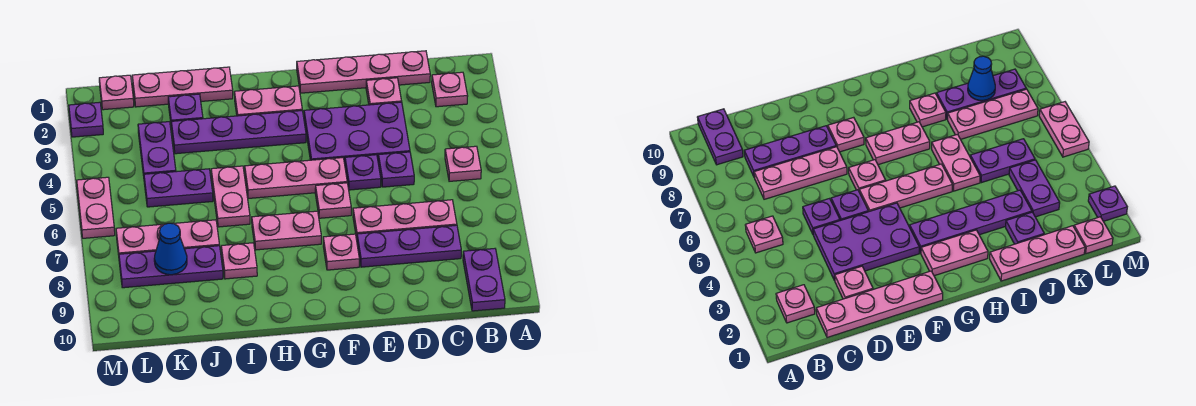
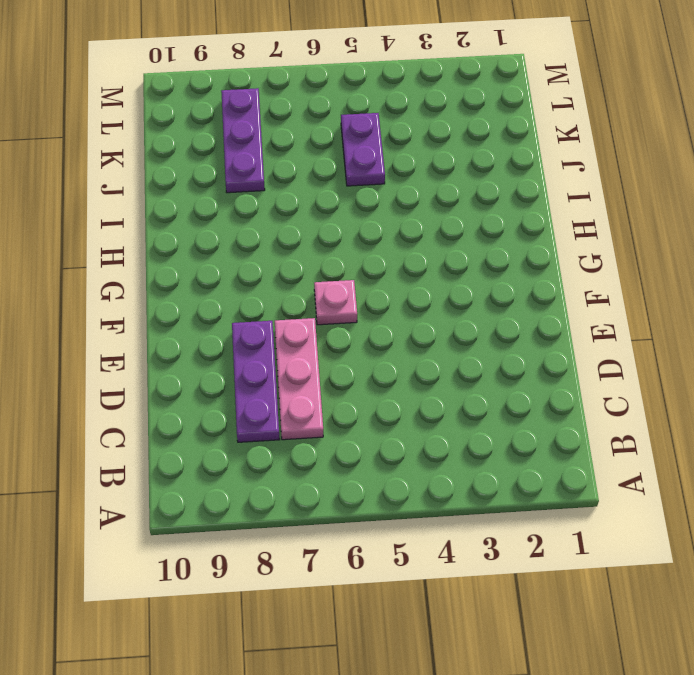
none -> pink plate B2 level 1
none -> pink plate B5 level 1
none -> purple plate B9:B10 level 1

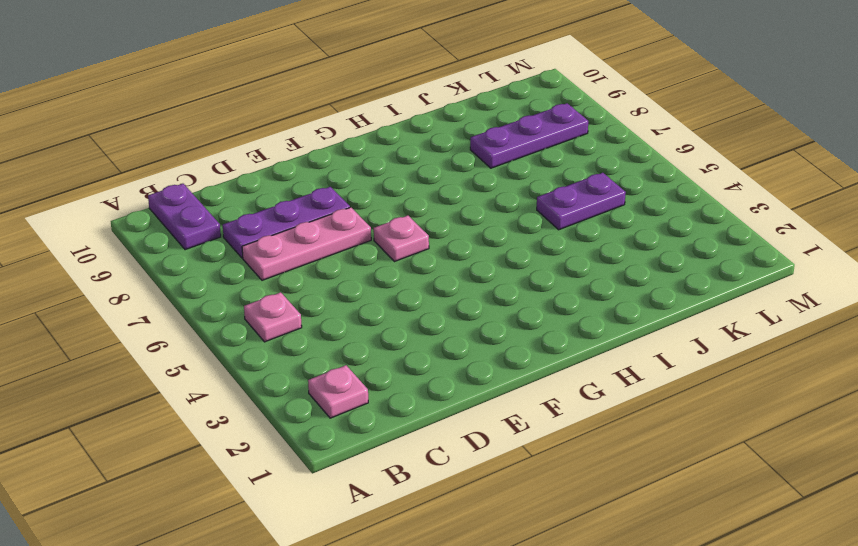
none -> pink plate C1:F1 level 1
none -> pink plate D2 level 1
none -> purple plate D3:F4 level 1

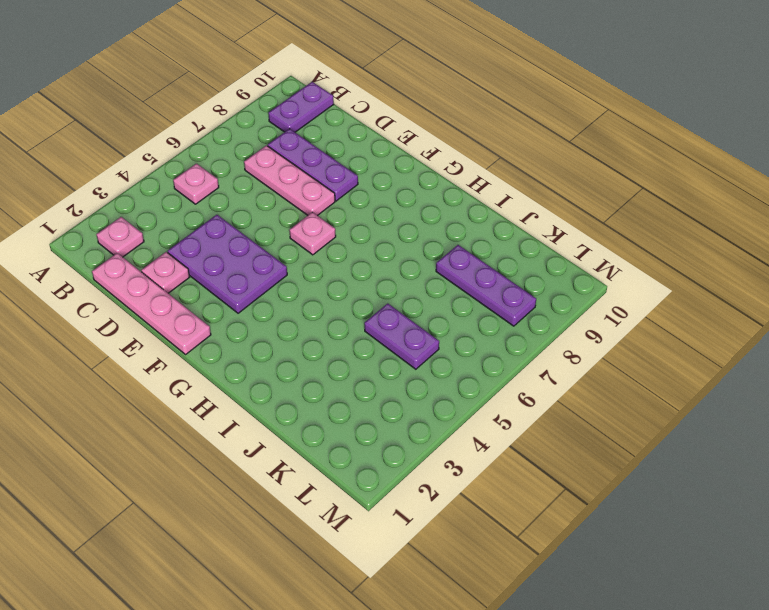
none -> purple plate D5 level 1
none -> purple plate E5 level 1
none -> pink plate F5:H5 level 1

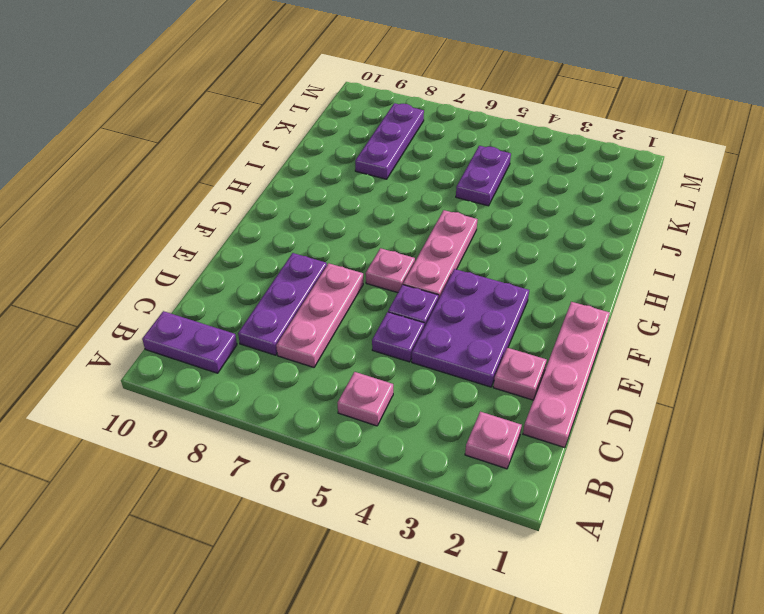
none -> pink plate F8 level 1
none -> pink plate G2:H2 level 1
none -> purple plate G3:J3 level 1

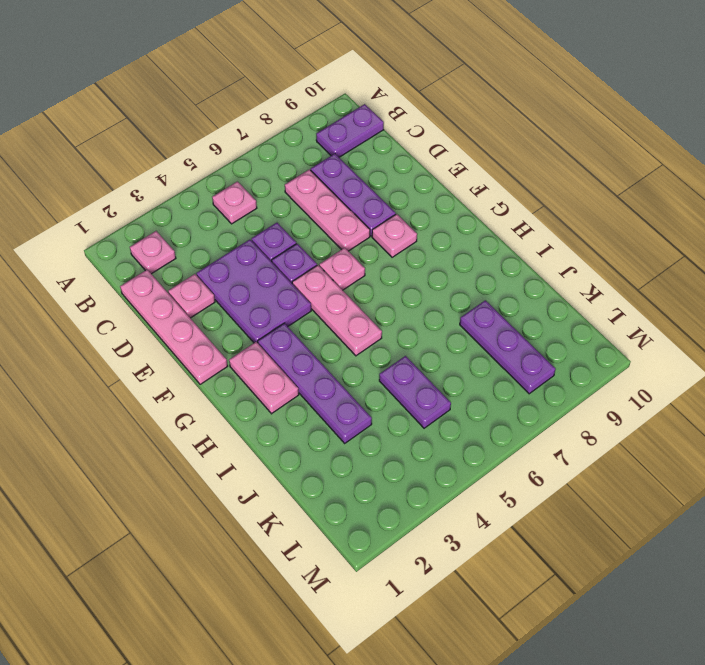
none -> pink plate G7:H7 level 1
none -> pink plate I1:K1 level 1
none -> pink plate I5:I6 level 1

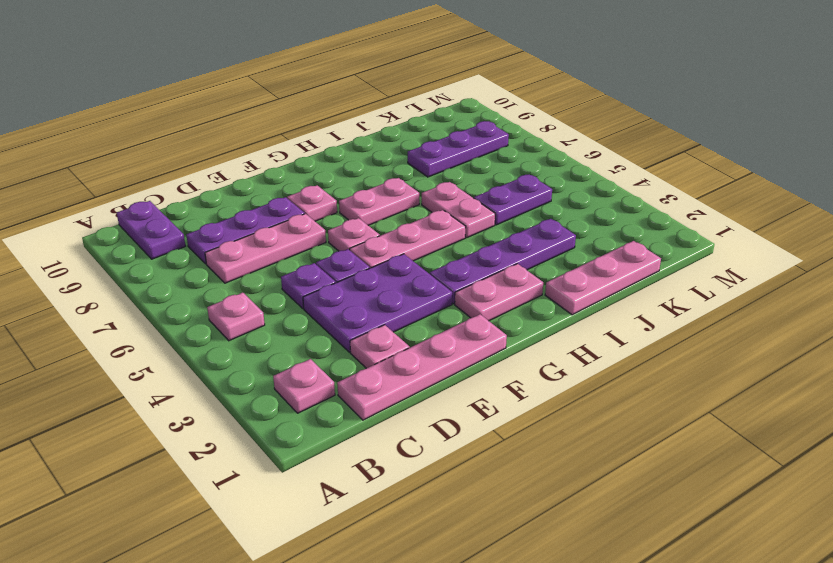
none -> pink plate I8 level 1
none -> purple plate J2 level 1
none -> pink plate J7:L7 level 1

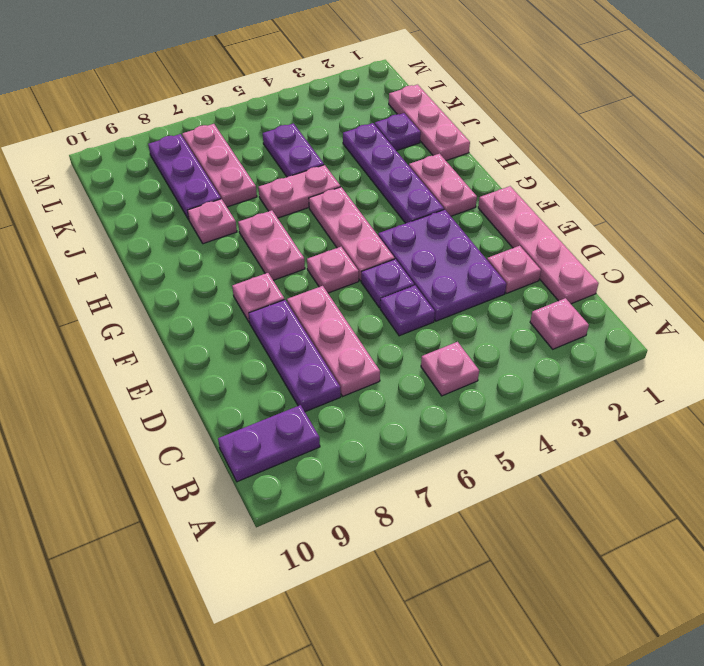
none -> purple plate K3:K4 level 1
none -> pink plate L1 level 1
none -> purple plate M2 level 1

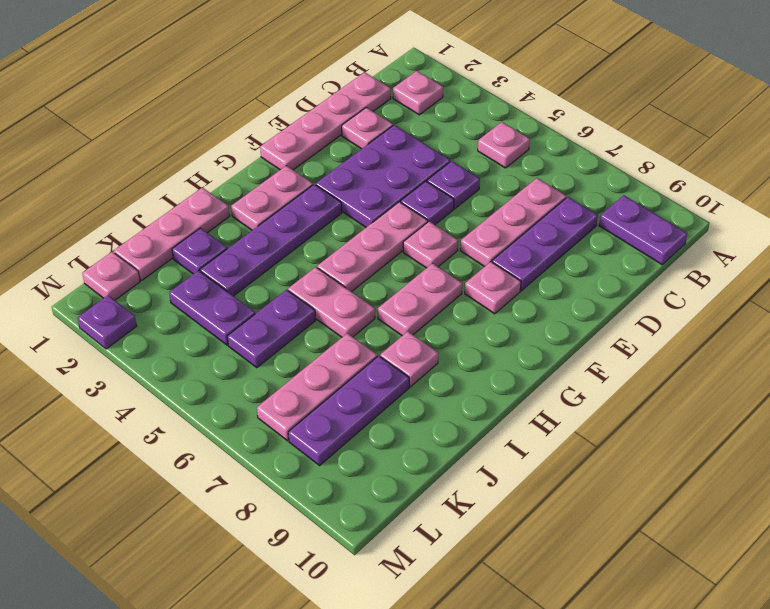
none -> pink plate M5:M6 level 1
none -> blue cone K8 level 2

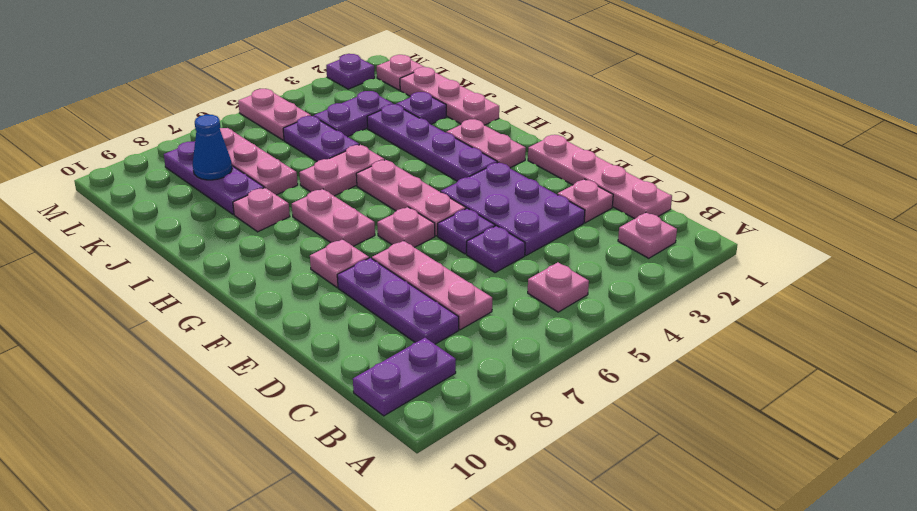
pink plate L5:M5 level 1 -> pink plate M5:M6 level 1

